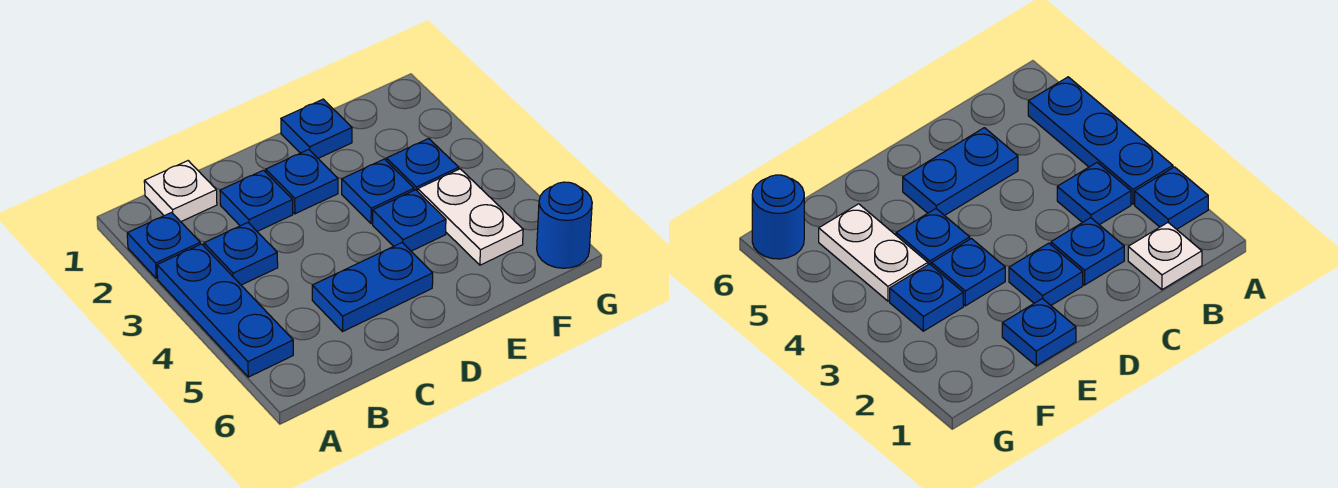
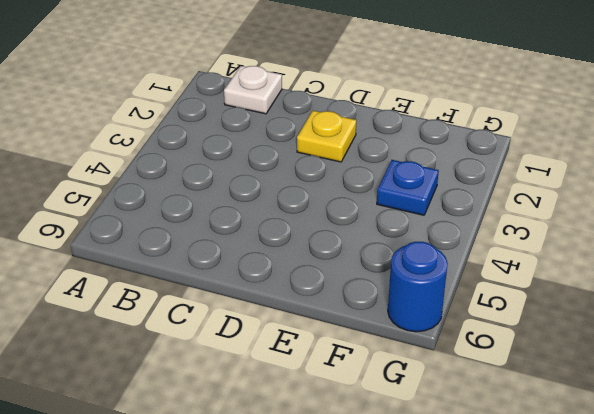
yellow plate D2 level 1 -> blue plate D2 level 1
none -> blue plate A2 level 1
none -> blue plate A3:A5 level 1
none -> blue plate B3 level 1

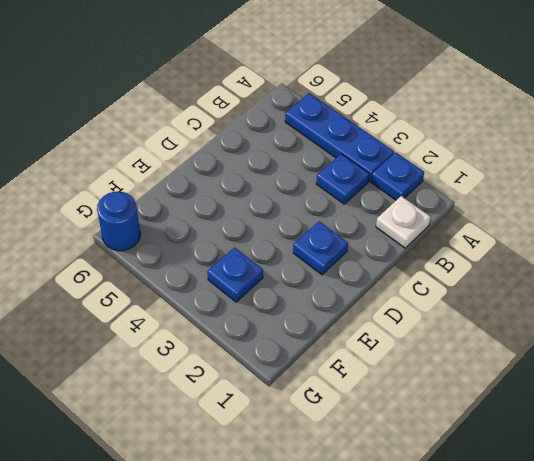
none -> blue plate C2 level 1
none -> blue plate C5:D5 level 1
none -> blue plate E1 level 1

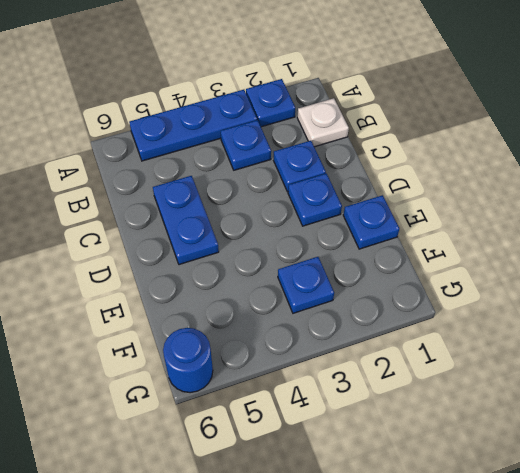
none -> blue plate E3 level 1
none -> blue plate E4 level 1
none -> white plate F4:F5 level 1

